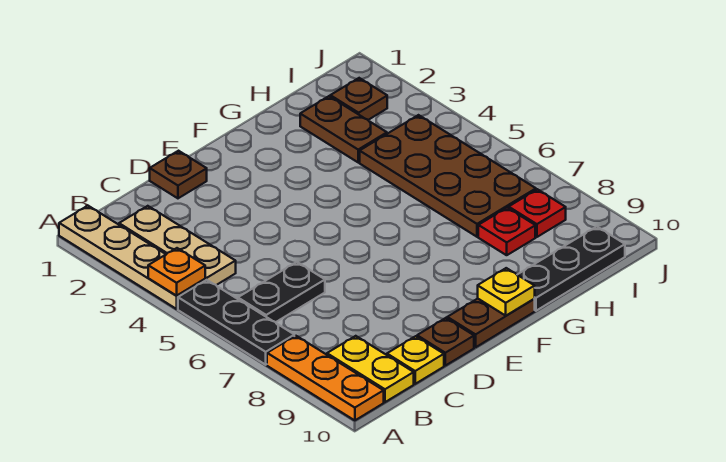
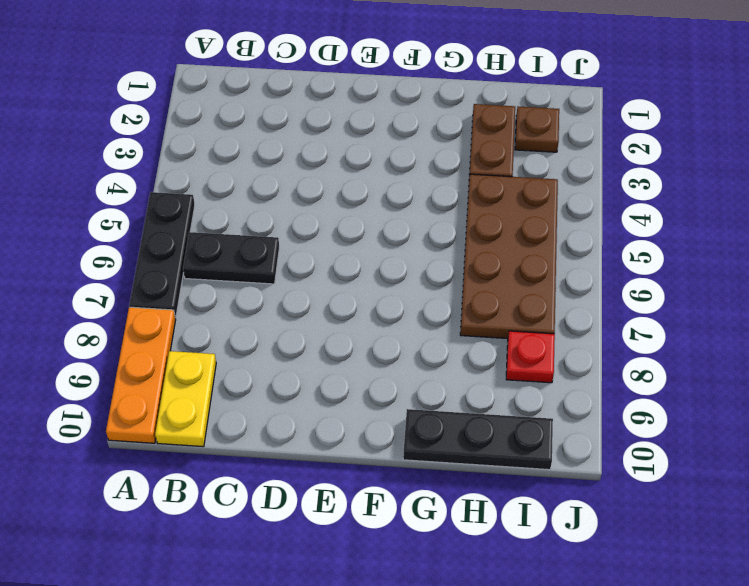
none -> tan plate A1:A4 level 1
none -> tan plate B2:B4 level 1
none -> yellow plate C10 level 1

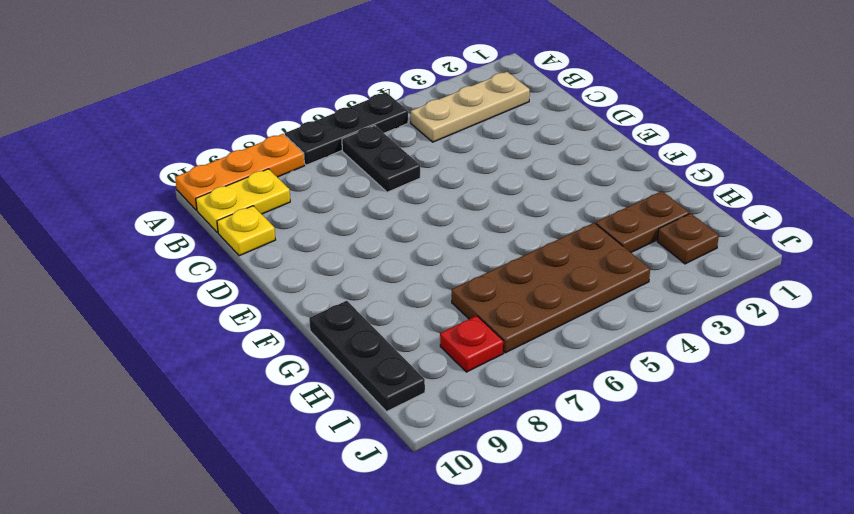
none -> tan plate A1:A4 level 1
none -> brown plate D1 level 1
none -> brown plate D10 level 1

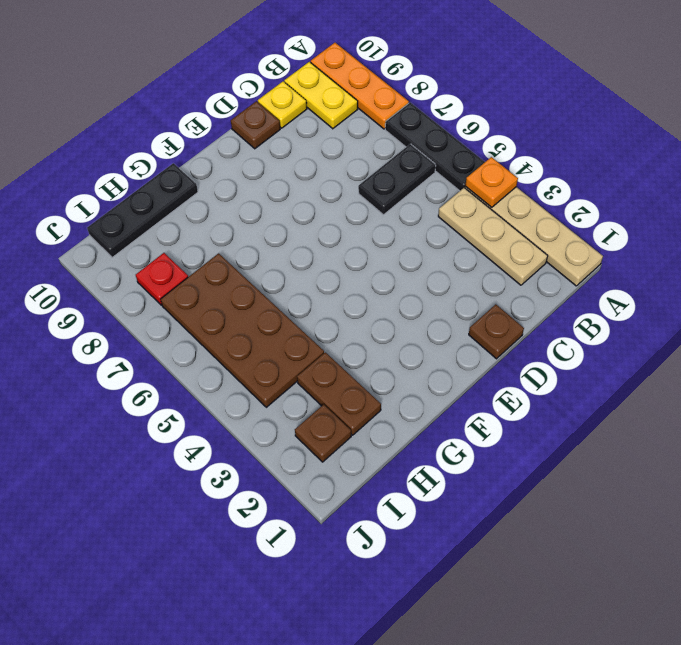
none -> brown plate E10:F10 level 1
none -> red plate H8 level 1
none -> yellow plate F10 level 2

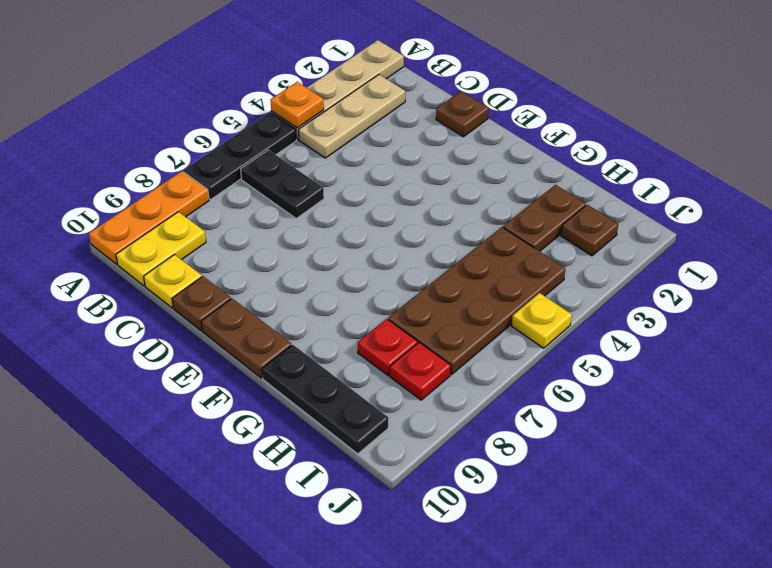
yellow plate J5 level 1 -> yellow plate F10 level 2

